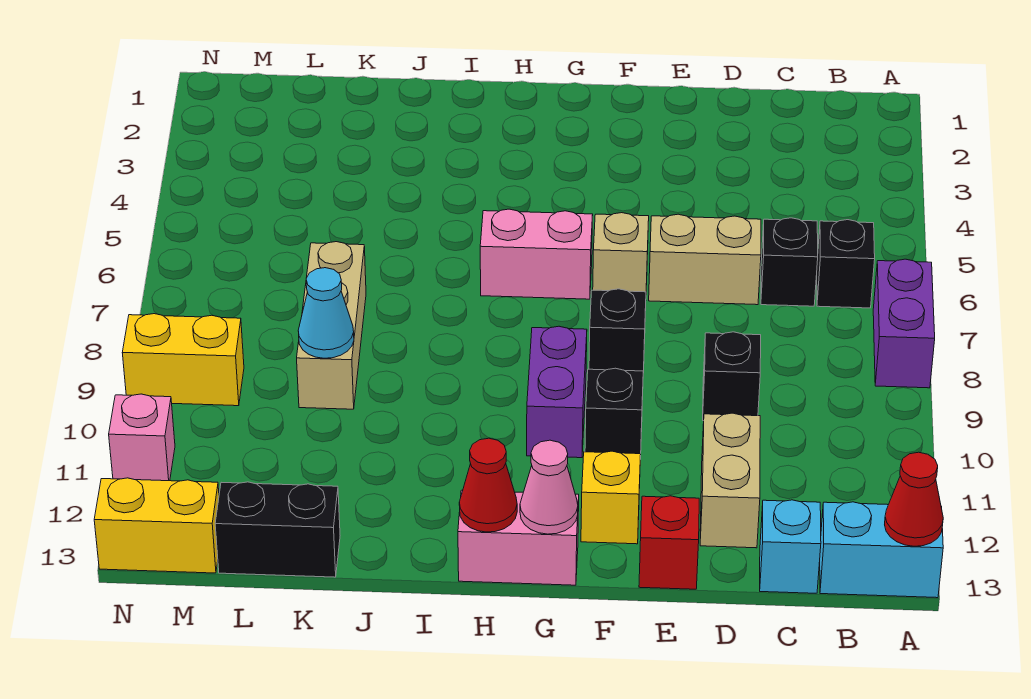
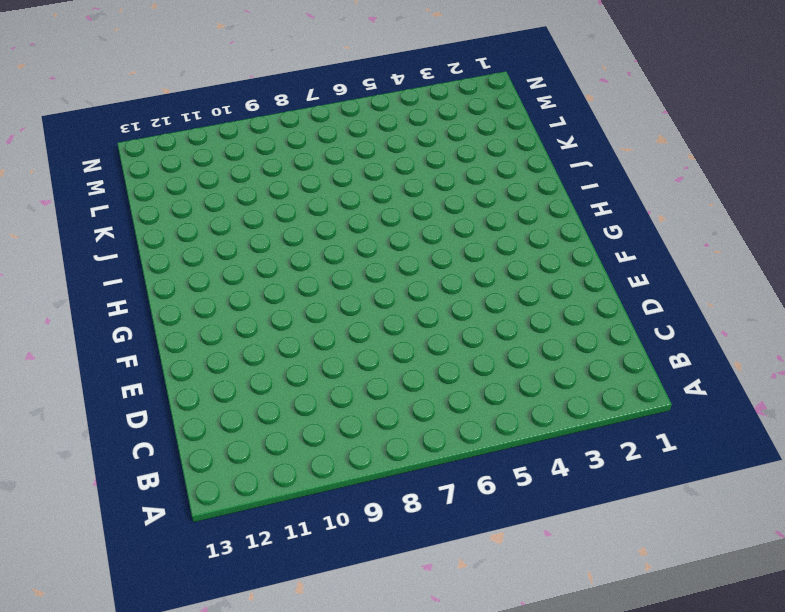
none -> purple brick A7:A8 level 1
none -> cyan brick A13:B13 level 1
none -> black brick B6 level 1

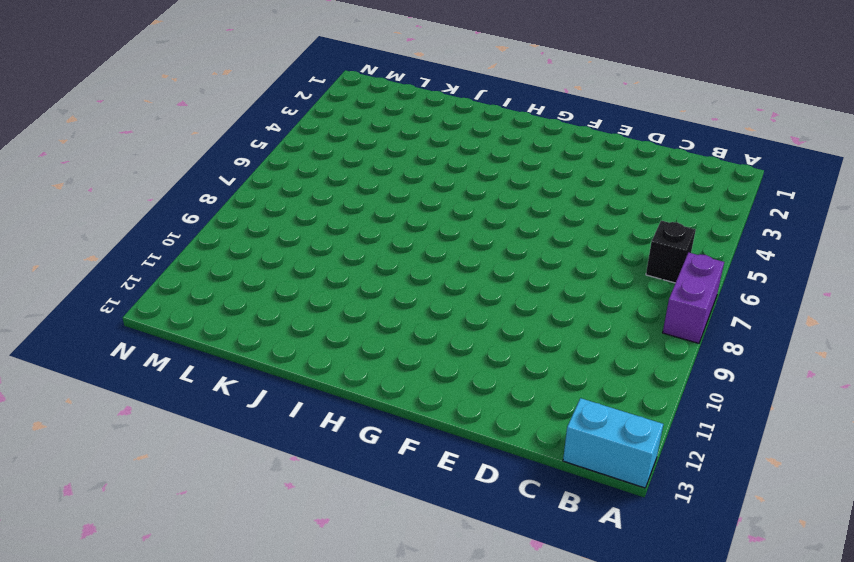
none -> black brick C6 level 1
none -> cyan brick C13 level 1
none -> tan brick D6:E6 level 1

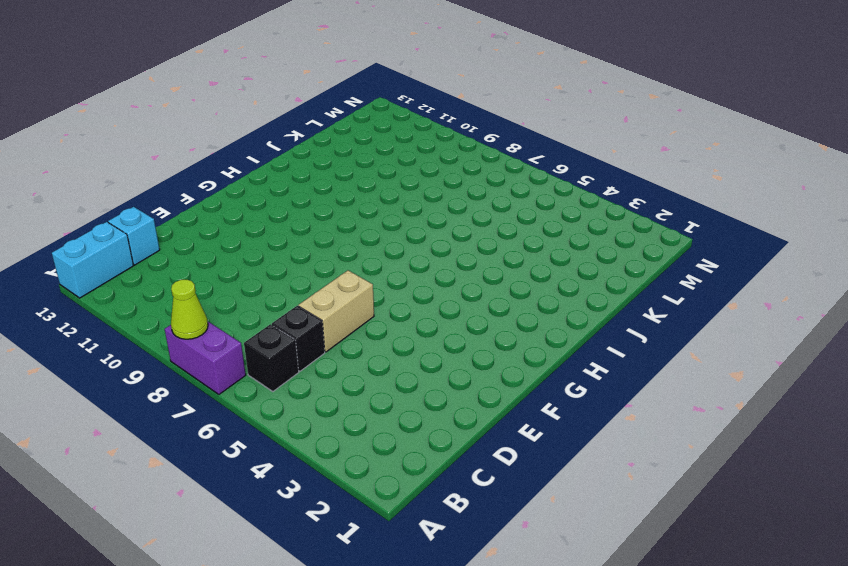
lime cone A8 level 2 -> none
none -> black brick D9 level 1
none -> tan brick D11:D12 level 1
none -> red brick E13 level 1

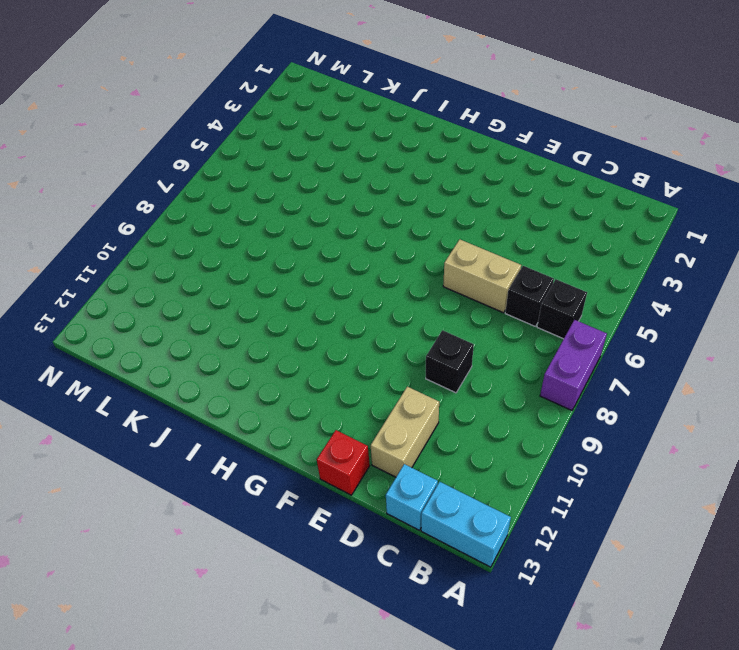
none -> tan brick F6 level 1
none -> black brick F8 level 1
none -> black brick F10 level 1

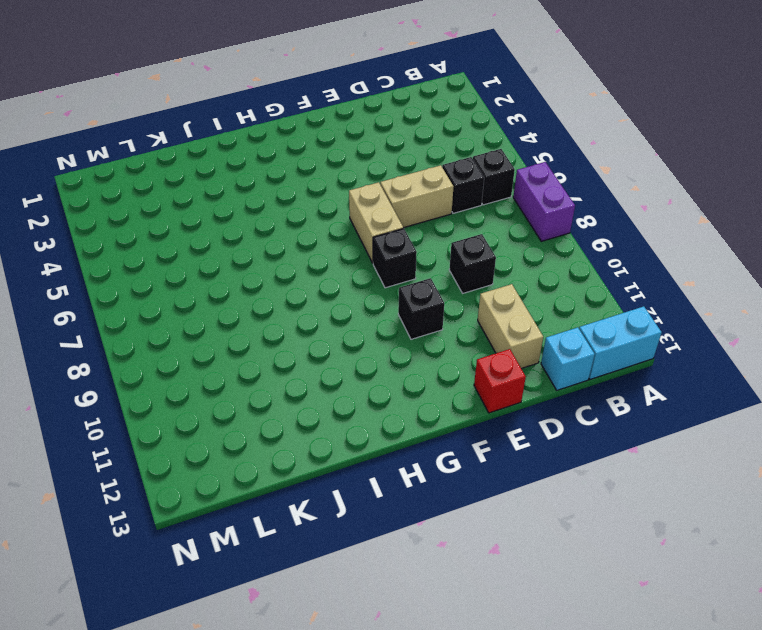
tan brick F6:F7 level 1 -> tan brick F6 level 1
none -> yellow brick F12 level 1
none -> pink brick G6:H6 level 1
none -> purple brick G9:G10 level 1

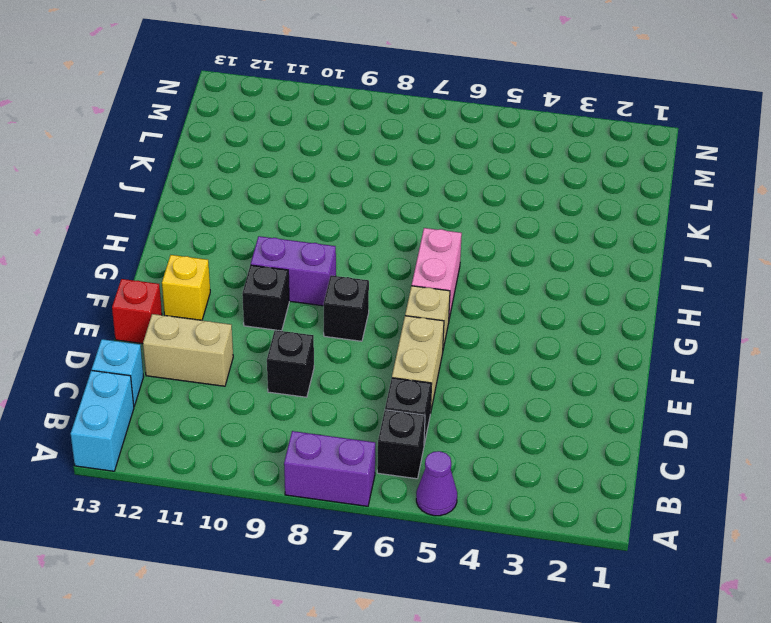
purple cone A5 level 1 -> none
none -> pink brick G13:H13 level 1
none -> tan brick K7:K9 level 1
none -> black brick K13:L13 level 1

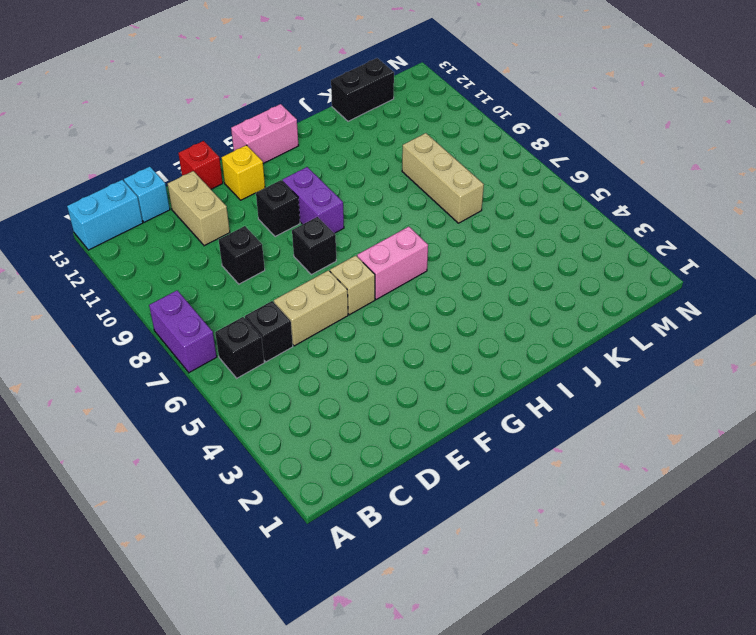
none -> yellow brick M9:N9 level 1
none -> yellow brick M13:N13 level 1
none -> pink brick N11 level 1

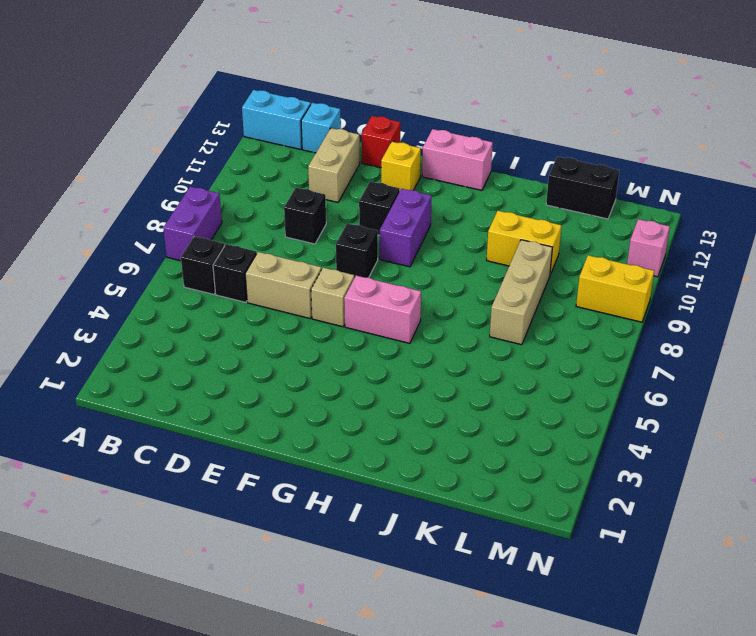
yellow brick J10:K10 level 1 -> yellow brick M13:N13 level 1
none -> red cone A13 level 2
none -> pink cone G13 level 2
none -> red cone H13 level 2

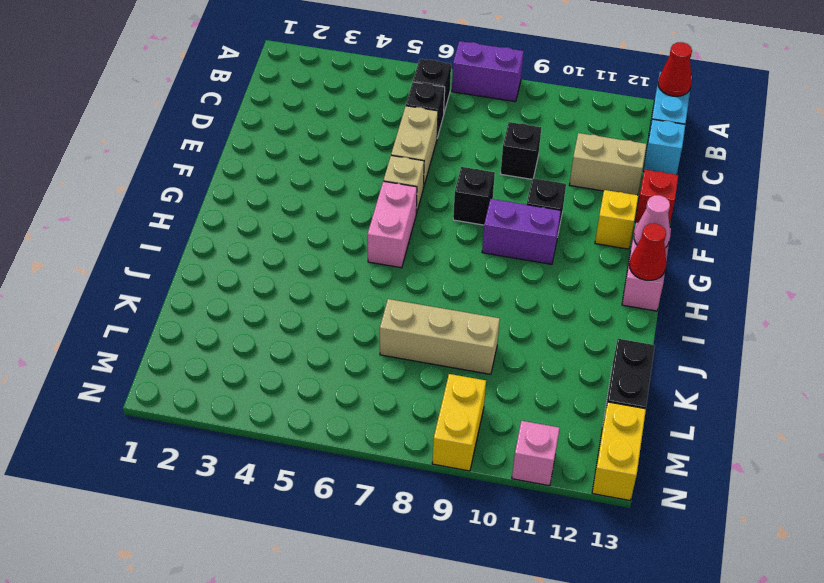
none -> cyan cone K9 level 2

